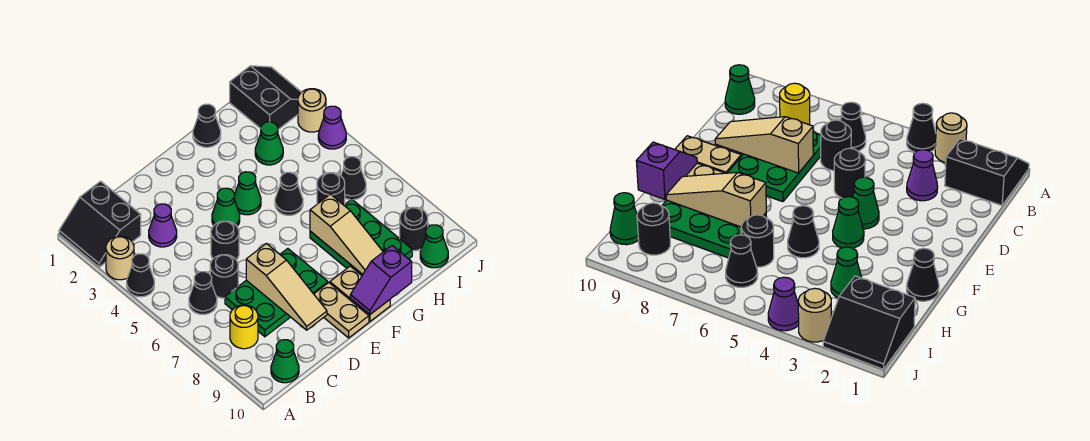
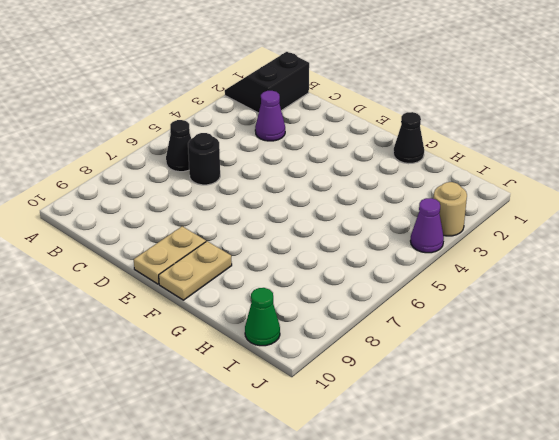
none -> tan round brick A3 level 1
none -> black cone A4 level 1
none -> yellow round brick B8 level 1

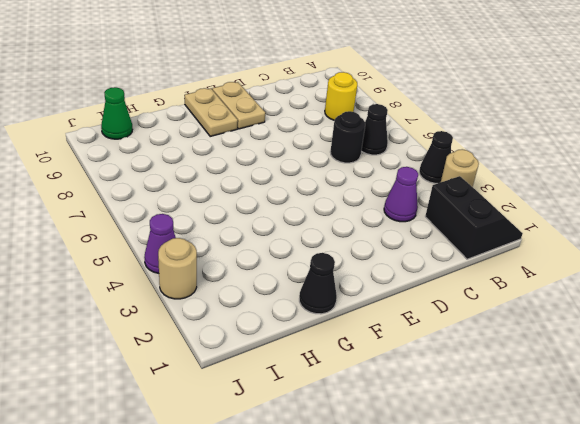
none -> green cone B10 level 1
none -> green plate C7:E8 level 1
none -> black round brick D5 level 1

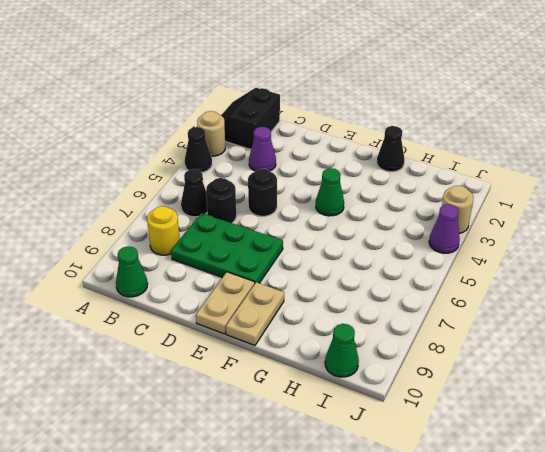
none -> green cone E4 level 1
none -> black cone G5 level 1
none -> green plate G7:H9 level 1

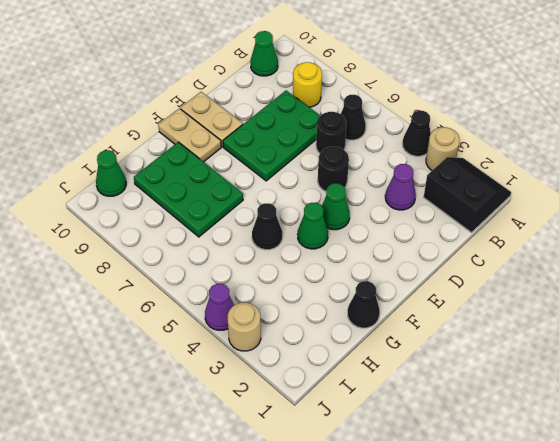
none -> green cone H3 level 1
none -> black round brick H6 level 1
none -> black slope I1:J2 level 1 top I

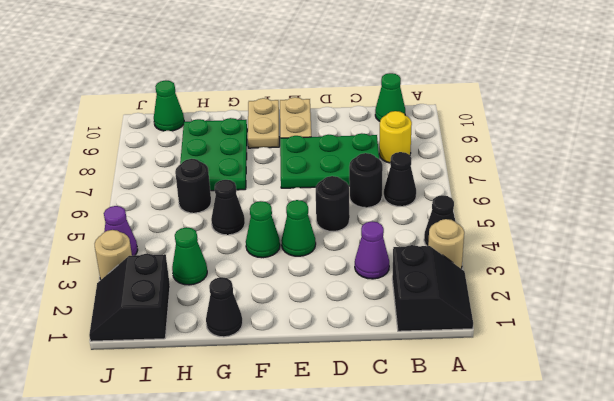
none -> black cone I6 level 1
none -> black round brick I9 level 1
none -> tan slope D7:D9 level 2 top 7

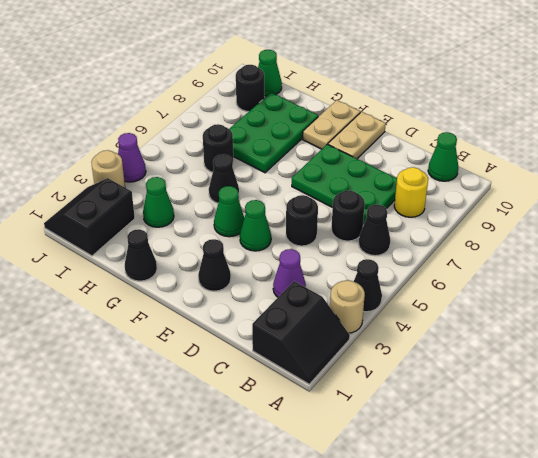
black cone E2 level 1 -> black cone I6 level 1
none -> tan slope D7:D9 level 2 top 7
none -> purple slope F10:G10 level 2 top G
none -> tan slope G7:G9 level 2 top 7

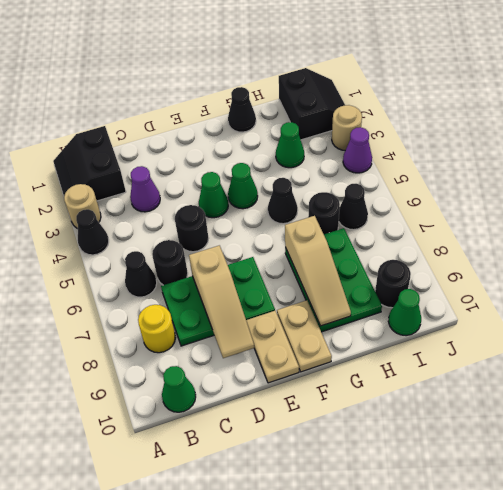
none -> purple slope F10:G10 level 2 top G

